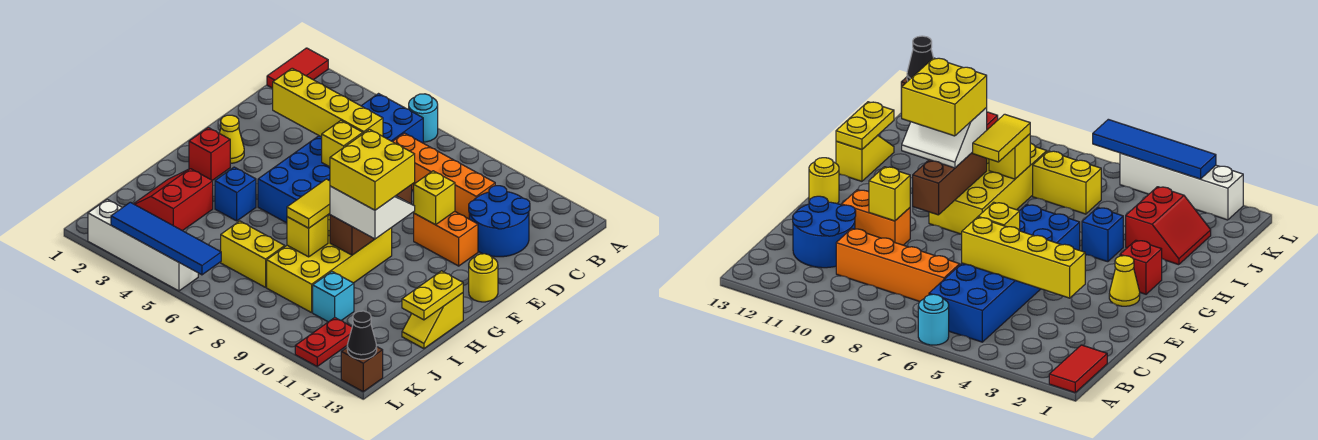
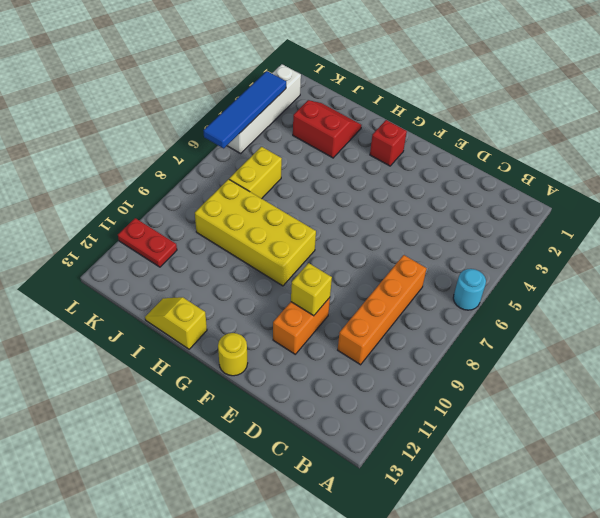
none -> red tile A1:B1 level 1
none -> blue brick B5:G6 level 1
none -> blue round brick C11:D12 level 1

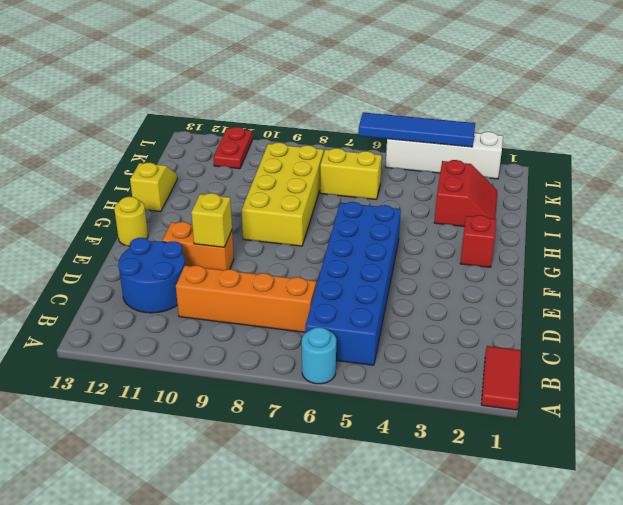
none -> yellow cone F2 level 1
none -> blue brick H4 level 1
none -> cyan brick J10 level 1

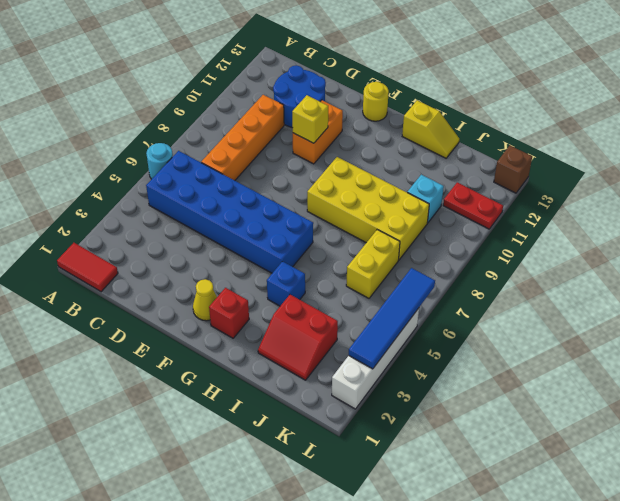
none -> yellow brick D3:D6 level 2
none -> yellow brick E6 level 2
none -> brown brick F9:H9 level 2

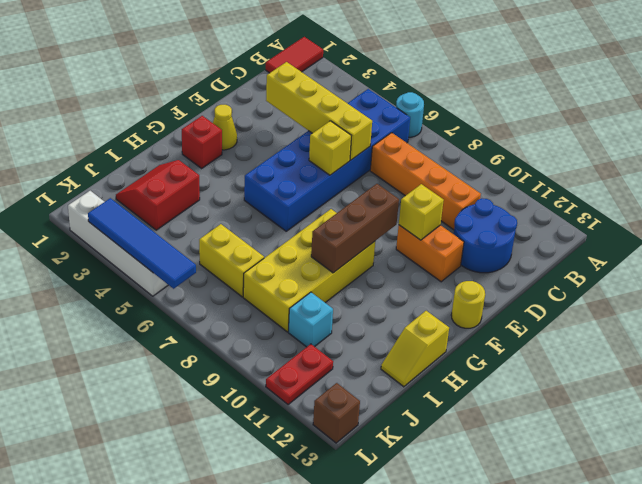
none -> blue brick H4 level 1
none -> yellow plate H13:I13 level 2
none -> yellow brick I8 level 2

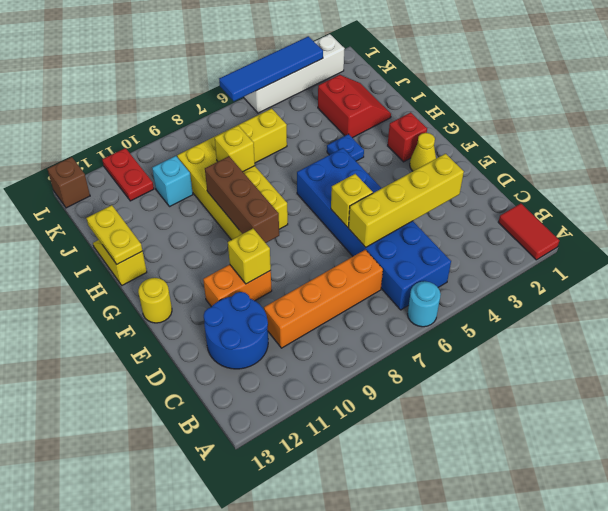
blue plate H4 level 1 -> blue brick H4 level 1
none -> black cone L13 level 2
none -> white slope G9:H10 level 3 top H
none -> yellow tile H8:I8 level 3

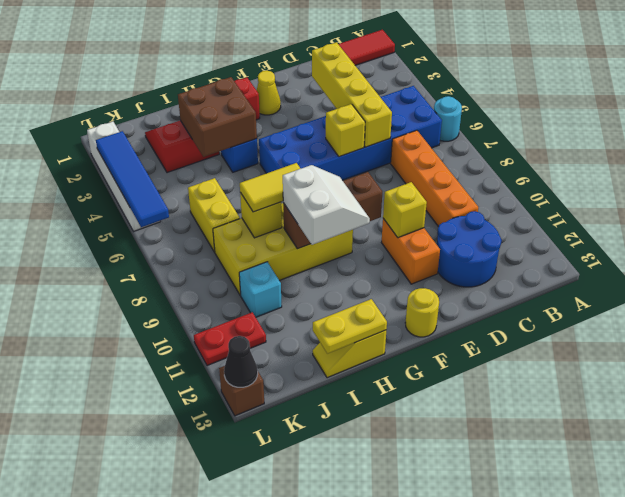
brown brick H3:I4 level 2 -> none
none -> yellow brick G9:H10 level 4

